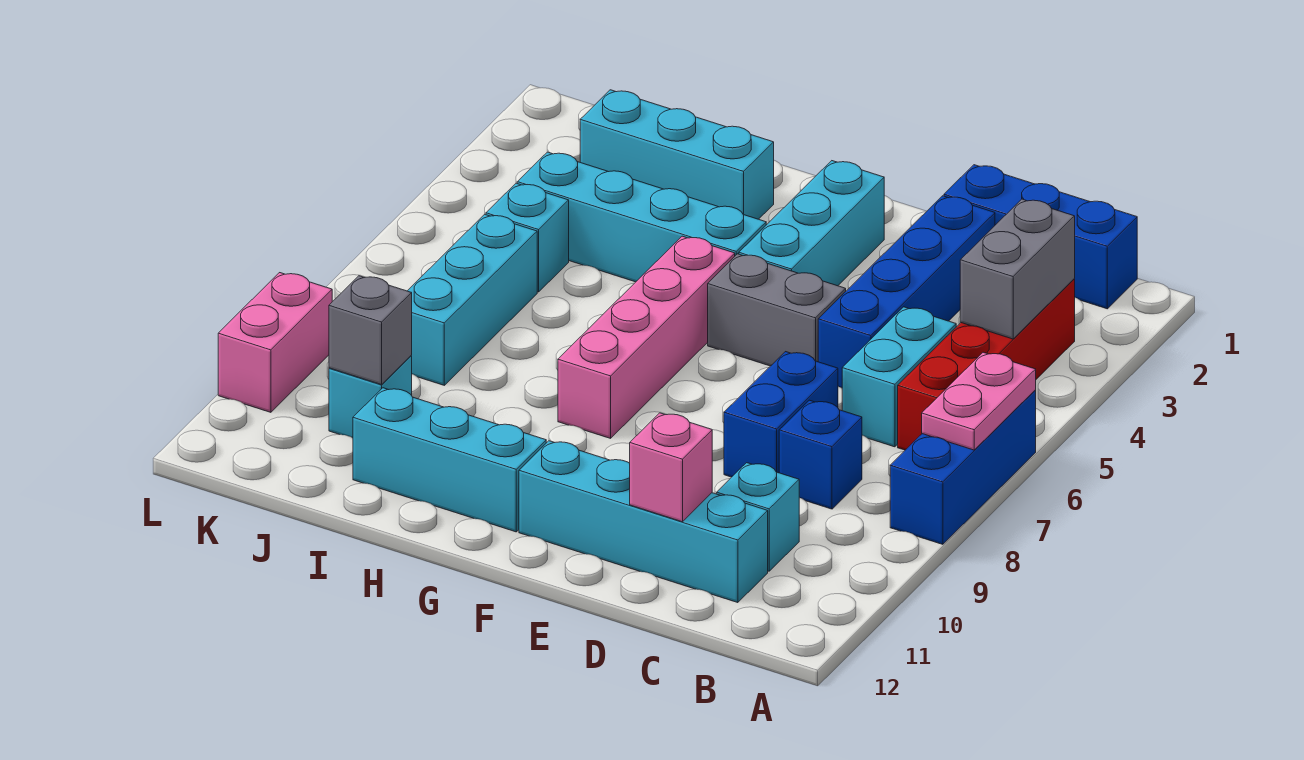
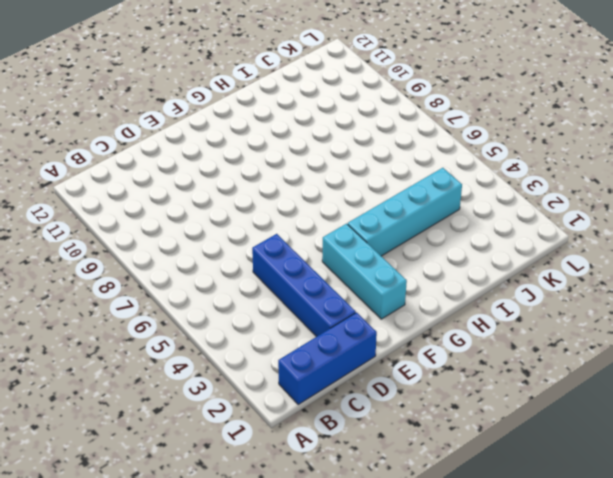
none -> blue brick A6:A8 level 1
none -> red brick B3:B6 level 1
none -> cyan brick C5:C6 level 1

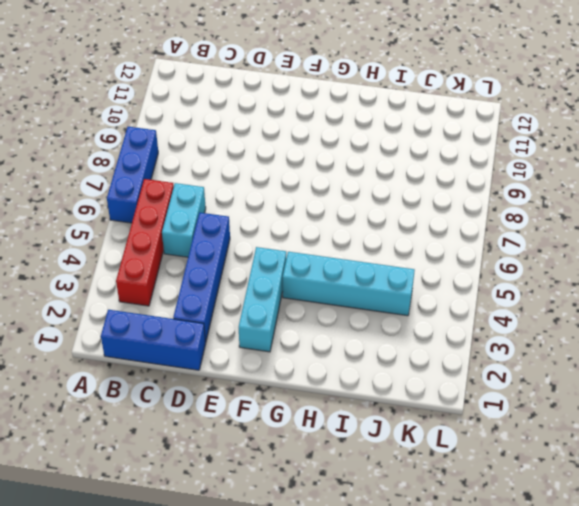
none -> blue brick C8 level 1
none -> cyan brick C10 level 1
none -> cyan brick C11:F11 level 1

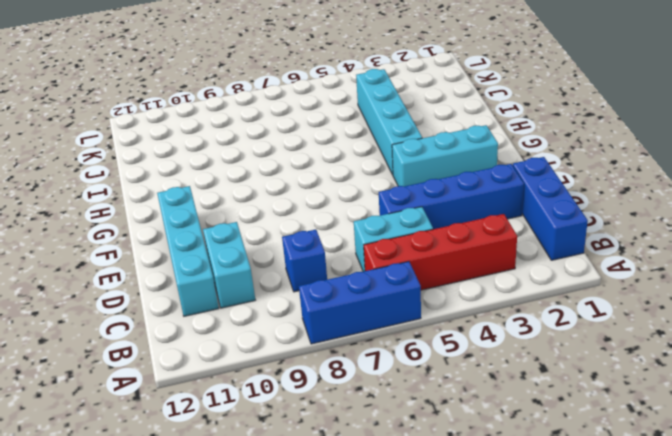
cyan brick C10:D10 level 1 -> cyan brick C10 level 1
none -> blue brick D7:D8 level 1
none -> grey brick E5:F5 level 1
none -> pink brick G5:G8 level 1

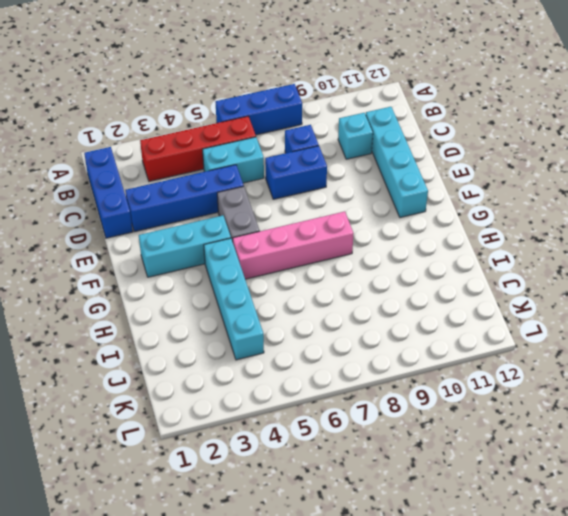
none -> cyan brick G11:I11 level 1
none -> cyan brick H2:J2 level 1
none -> cyan brick J5 level 1

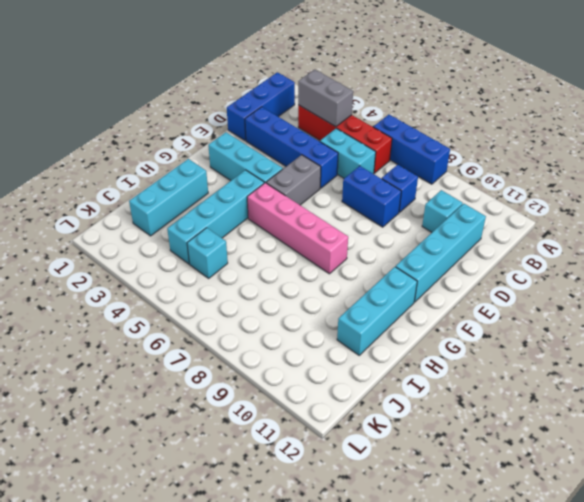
none -> cyan brick J6:J8 level 1
none -> cyan brick J10 level 1
none -> pink brick L9:L10 level 1

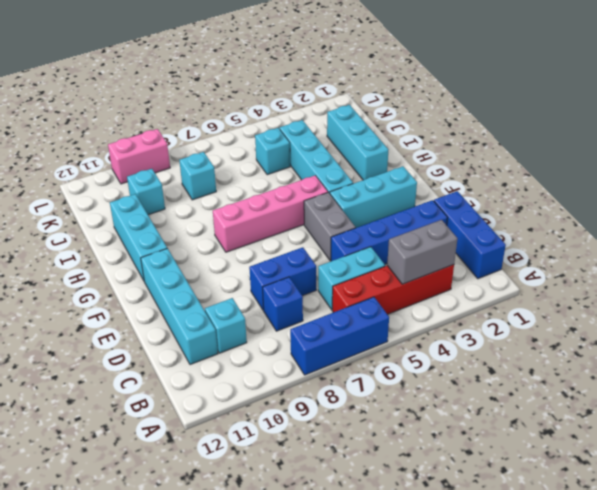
cyan brick J8 level 1 -> cyan brick J6:J8 level 1
none -> pink plate A6:A7 level 2
none -> pink brick D11 level 2
none -> grey brick J10 level 2

